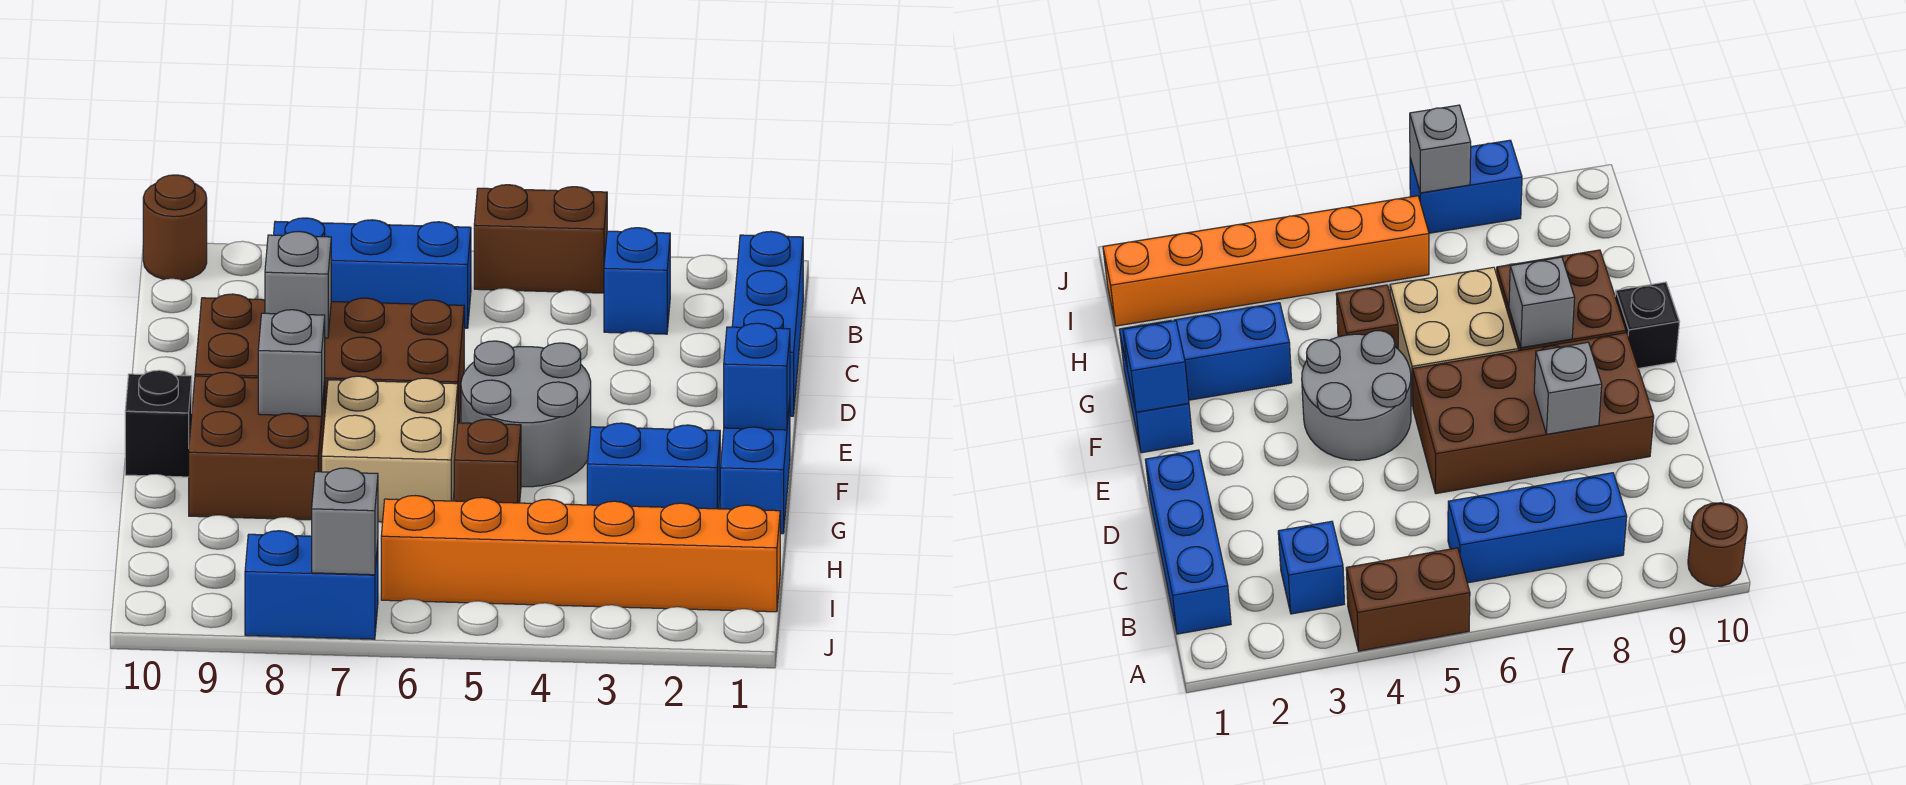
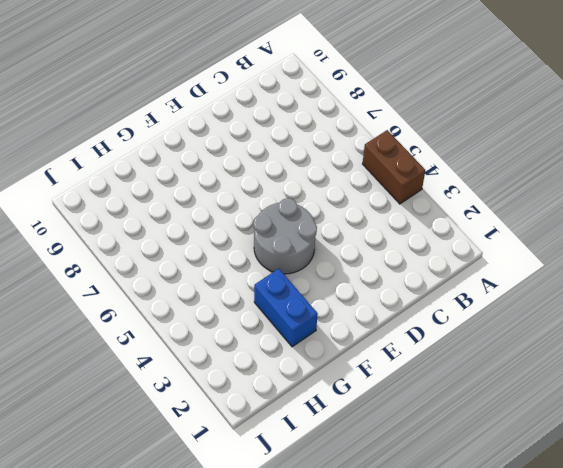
none -> brown round brick A10 level 1
none -> blue brick B1:D1 level 1
none -> blue brick B3 level 1

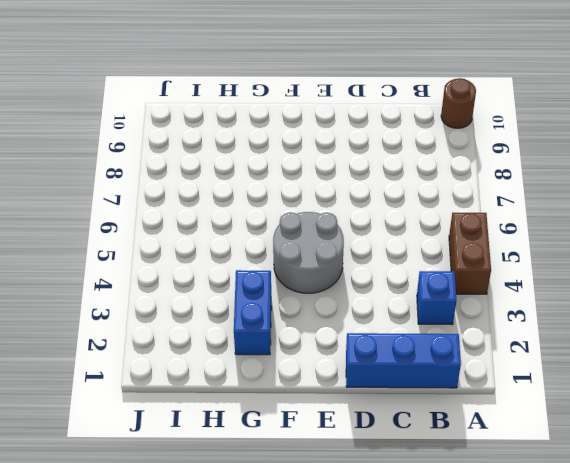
none -> blue brick B6:B8 level 1
none -> brown brick D6:E9 level 1
none -> blue brick F1:G1 level 1

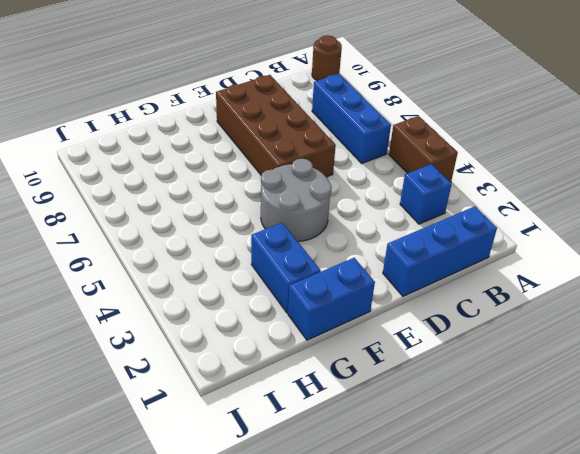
none -> tan brick F6:G7 level 1
none -> brown brick F8:G9 level 1
none -> black brick F10 level 1

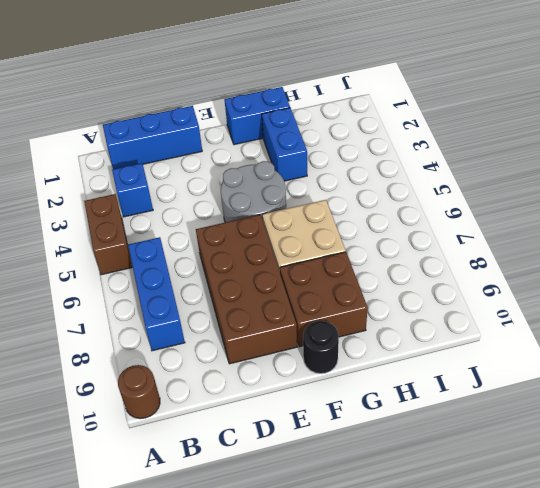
black round brick F10 level 1 -> black brick F10 level 1
none -> brown brick G5 level 1
none -> orange brick I1:I6 level 1
none -> blue brick J7:J8 level 1

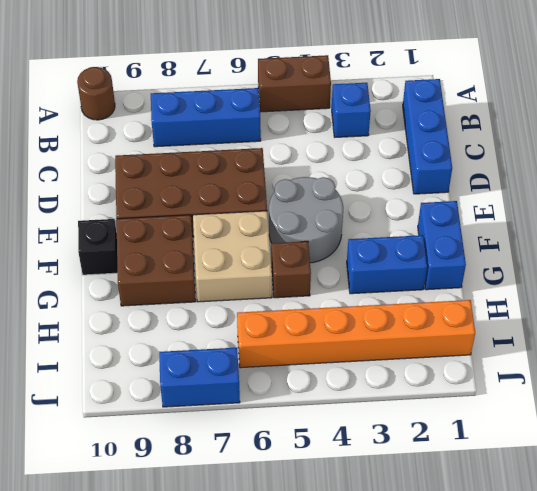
none -> grey brick D8 level 2
none -> blue brick F1 level 2
none -> grey brick F8 level 2

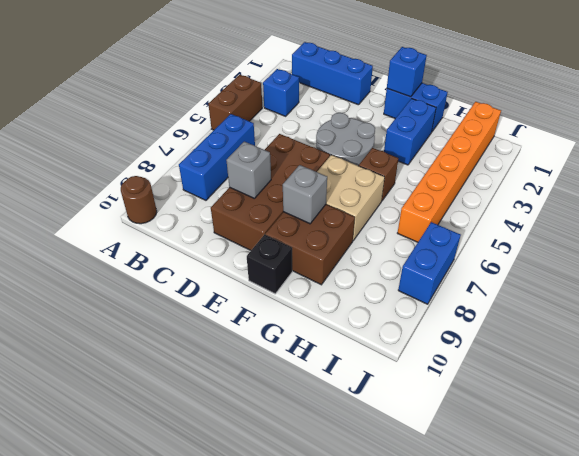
none -> grey brick J7 level 2

